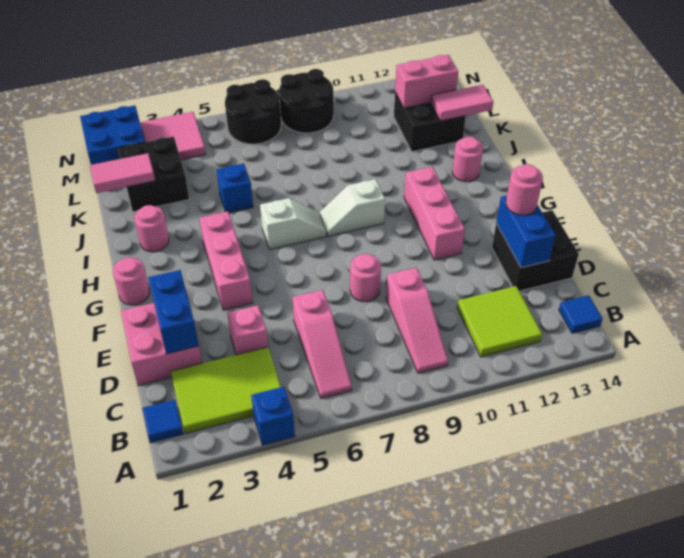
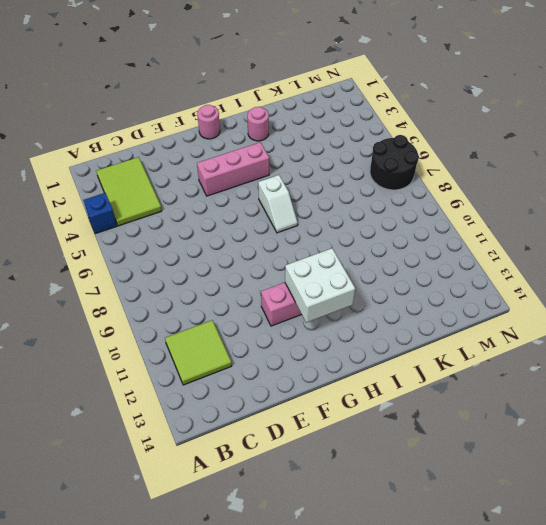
white brick G11:H12 level 2 -> none
none -> blue tile B1 level 1
none -> pink slope B6:D6 level 1 top D
none -> pink slope B9:D9 level 1 top D
none -> blue tile B14 level 1

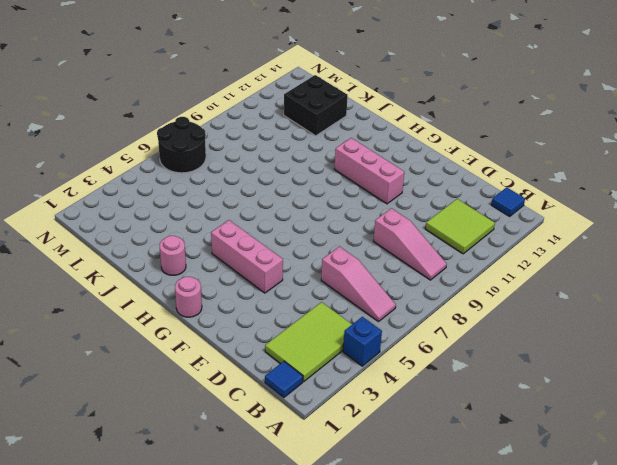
none -> pink brick D1:E2 level 1
none -> pink brick D4 level 1
none -> black brick D13:E14 level 1
none -> pink round brick E8 level 1

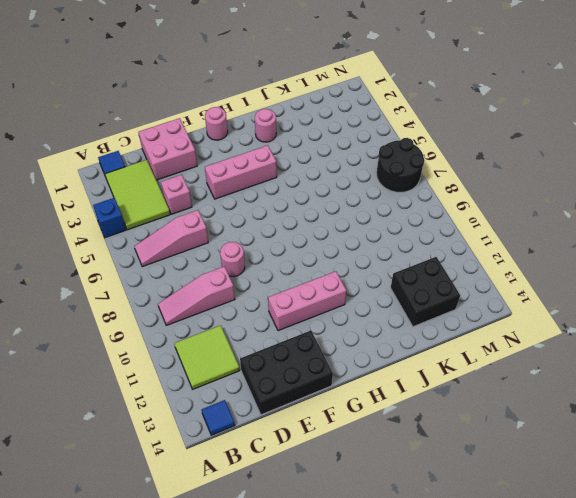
black brick D13:F14 level 1 -> black brick D13:E14 level 1
none -> white slope H6:H7 level 1 top 6
none -> white slope H8:H9 level 1 top 9
none -> pink round brick I13 level 1
none -> blue brick J5 level 1

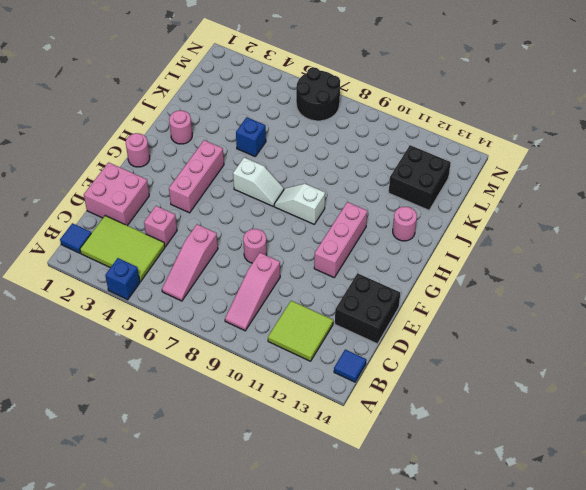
none -> black brick K2:L3 level 1
none -> blue brick M1:N2 level 1
none -> pink tile M3:N4 level 1
none -> black round brick M8:N9 level 1

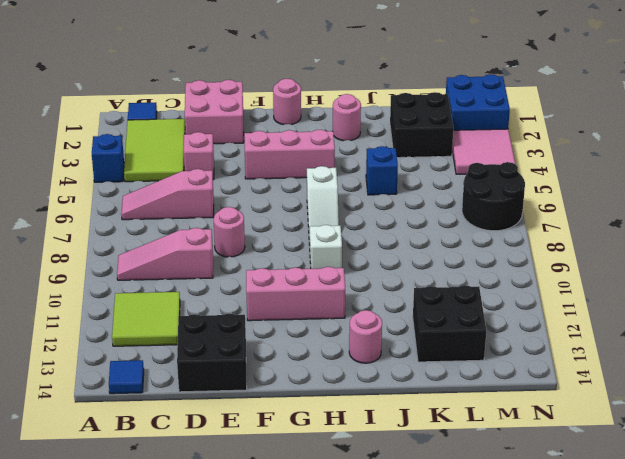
none -> black round brick M8:N9 level 1
none -> blue brick D2:E2 level 2
none -> blue brick D13:E13 level 2
none -> pink tile K1:K2 level 2

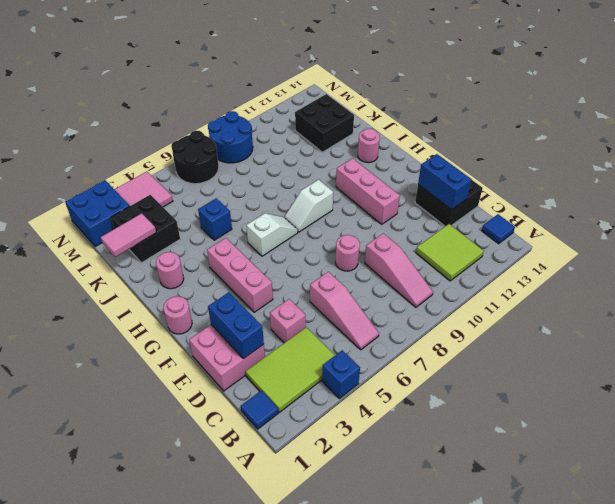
blue round brick M8:N9 level 1 -> black round brick M8:N9 level 1
none -> pink tile K13:K14 level 2
none -> pink brick L12:L13 level 2
none -> pink round brick E13 level 3

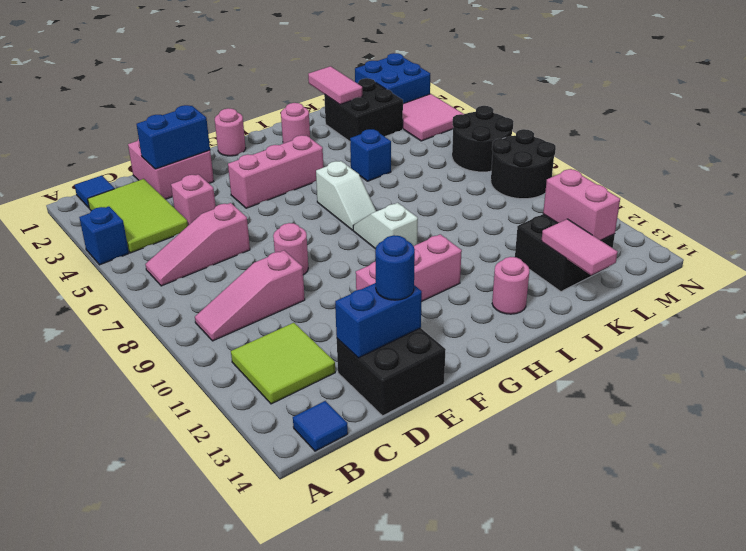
blue round brick E13 level 3 -> pink round brick E13 level 3

